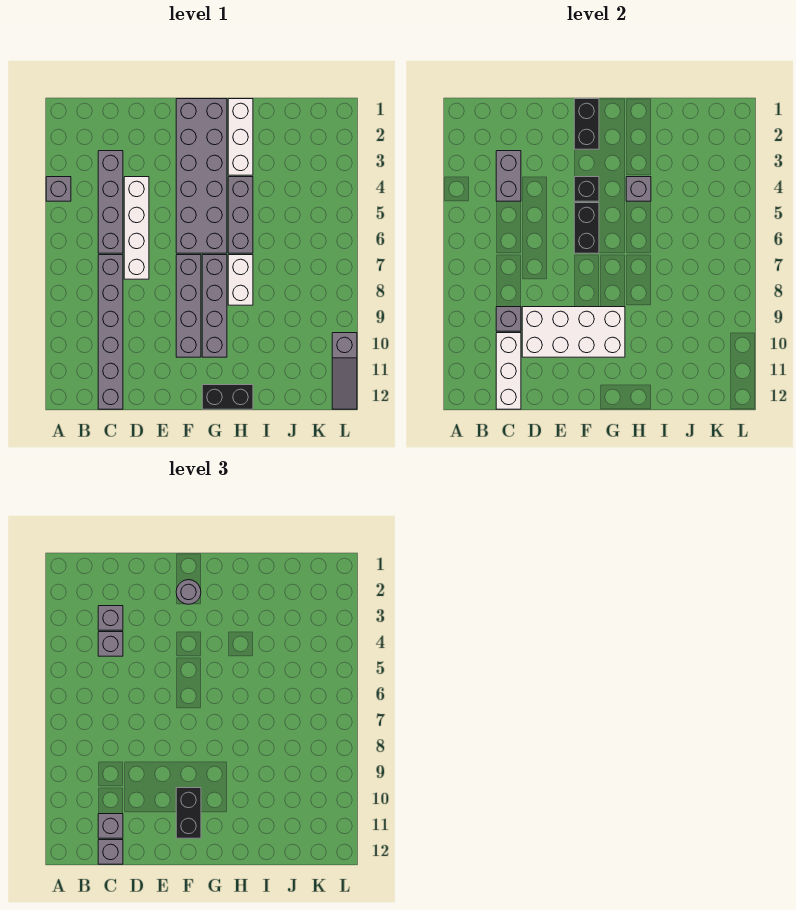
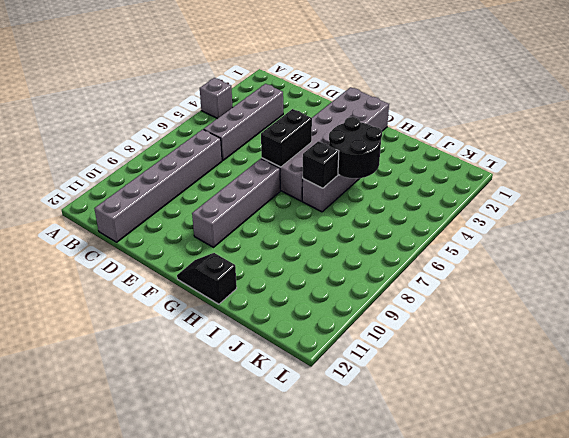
black slope G12:H12 level 1 top H -> black brick G12:H12 level 1
black round brick H4:I5 level 2 -> grey brick H4 level 2
black brick H6 level 2 -> black brick F4 level 2
none -> white brick D4:D7 level 1
none -> grey brick G7:G10 level 1
none -> white brick H1:H3 level 1

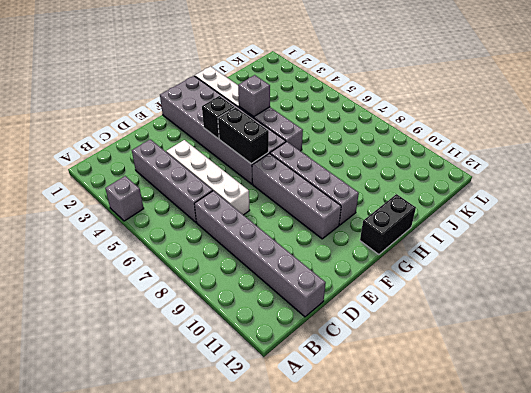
none -> white brick H7:H8 level 1
none -> grey slope L10:L12 level 1 top 10
none -> grey brick C3:C4 level 2

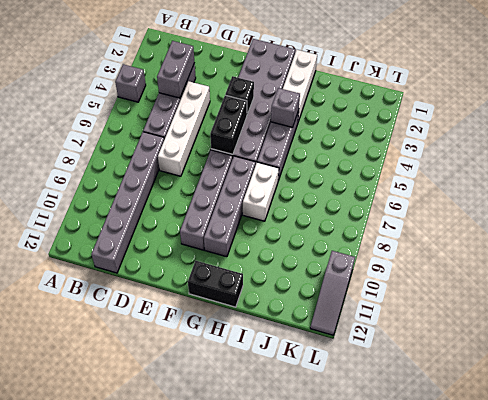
none -> grey brick C9 level 2
none -> white brick C10:C12 level 2
none -> white brick D9:G10 level 2

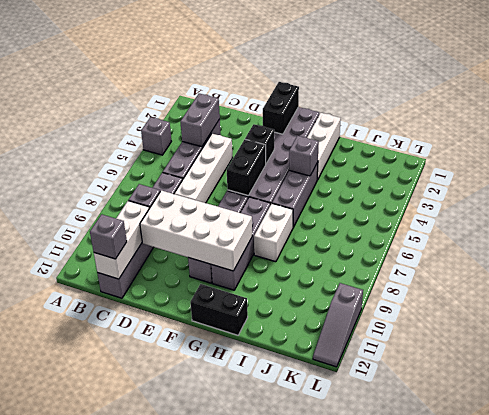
none -> grey brick C3 level 3
none -> grey brick C4 level 3
none -> grey brick C11 level 3

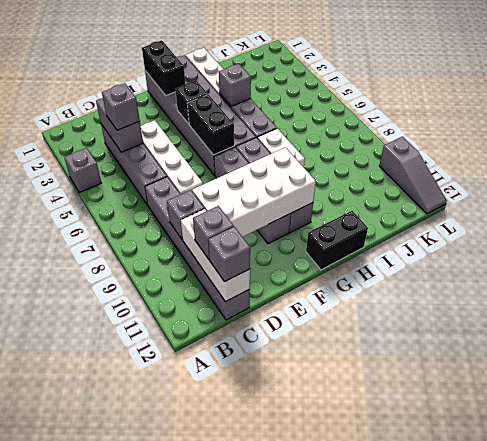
none -> grey brick C3 level 3
none -> grey round brick F2 level 3
none -> black brick F10:F11 level 3

